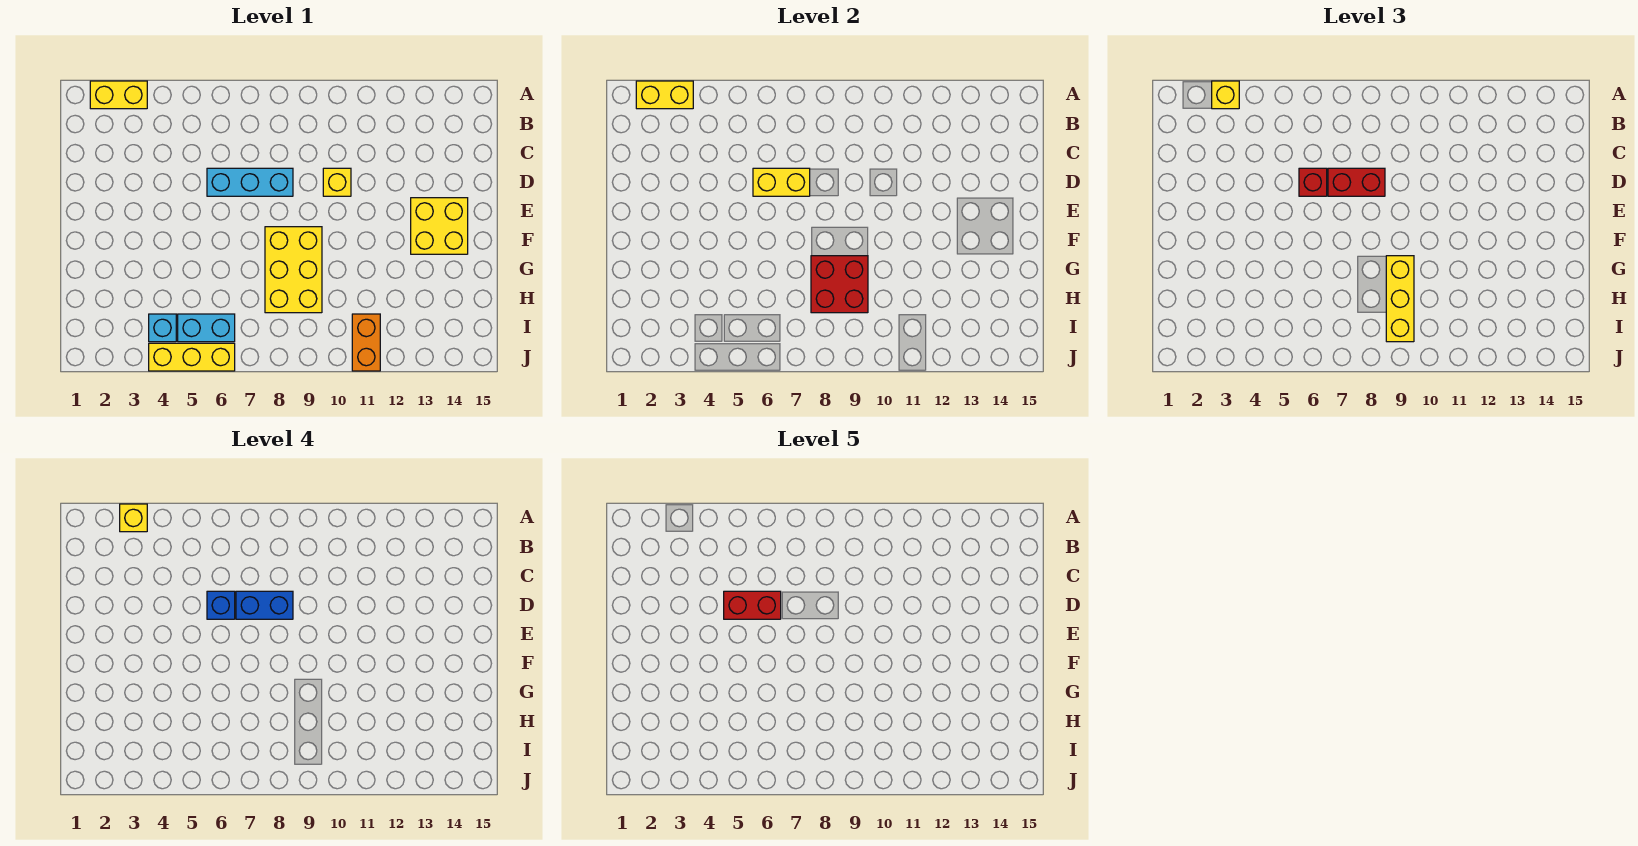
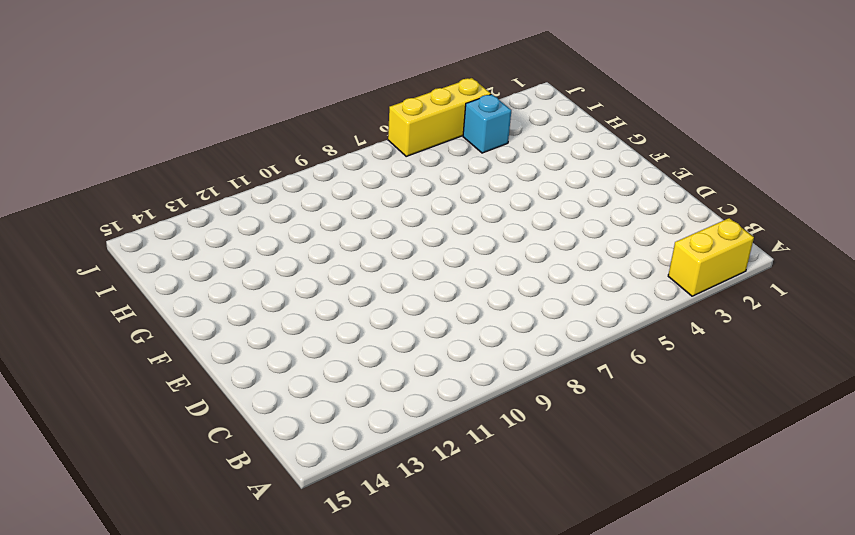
none -> cyan brick D6:D8 level 1
none -> yellow brick D10 level 1
none -> yellow brick E13:F14 level 1

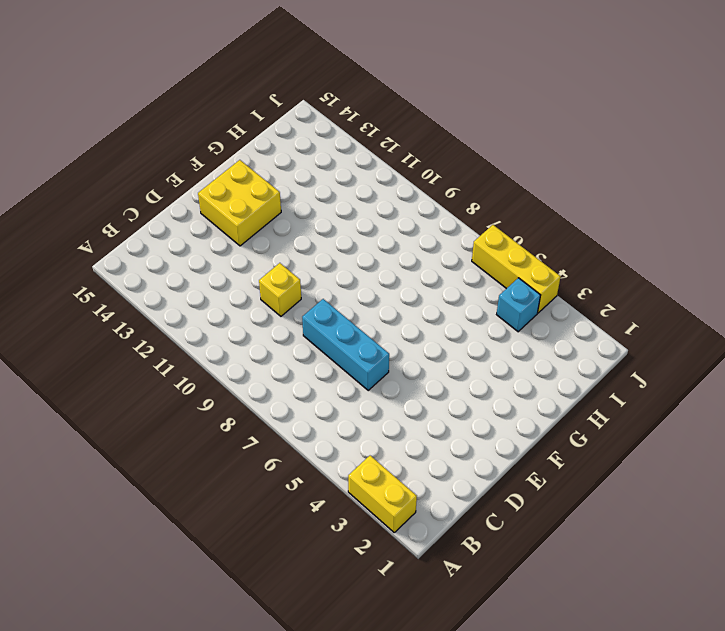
none -> yellow brick F8:H9 level 1
none -> cyan brick I5:I6 level 1
none -> orange brick I11:J11 level 1

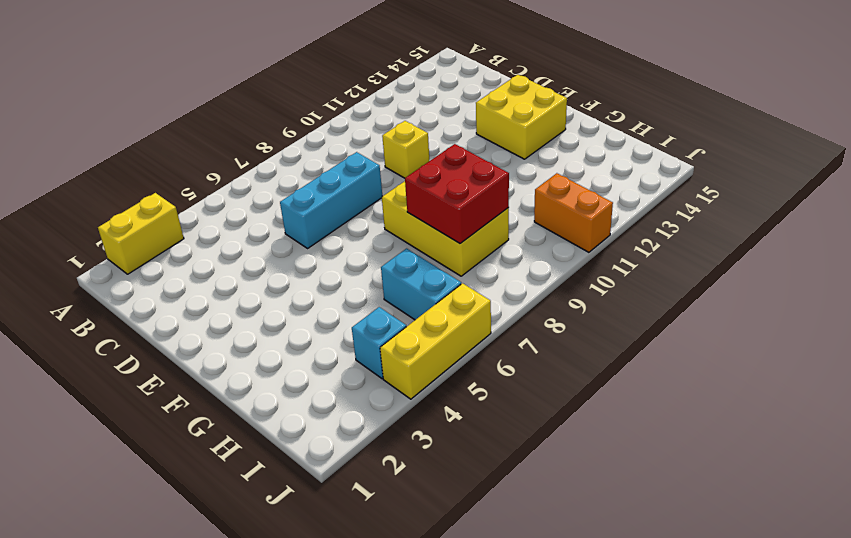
cyan brick H6:I6 level 1 -> cyan brick I5:I6 level 1
none -> yellow brick A2:A3 level 2
none -> yellow brick D6:D7 level 2
none -> yellow brick A3 level 3

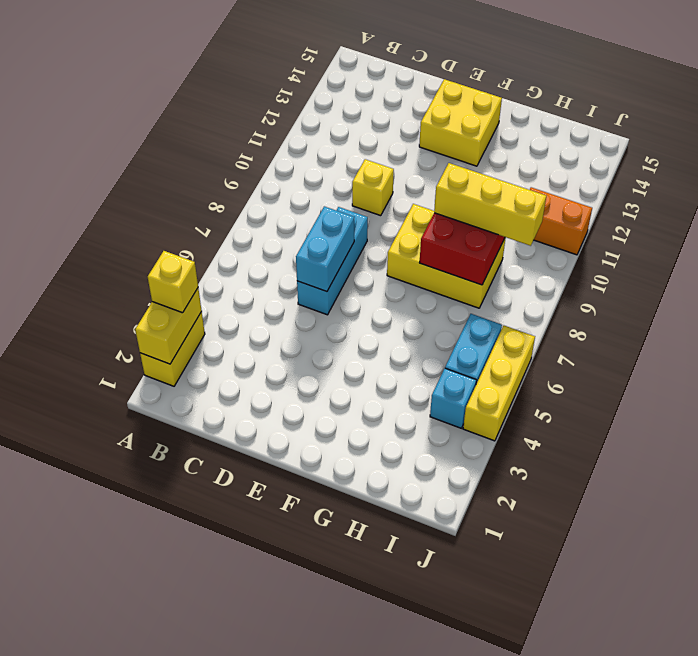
cyan brick D6:D7 level 2 -> yellow brick D6:D7 level 2
none -> red brick D6 level 3
none -> red brick D7:D8 level 3
none -> yellow brick A3 level 4

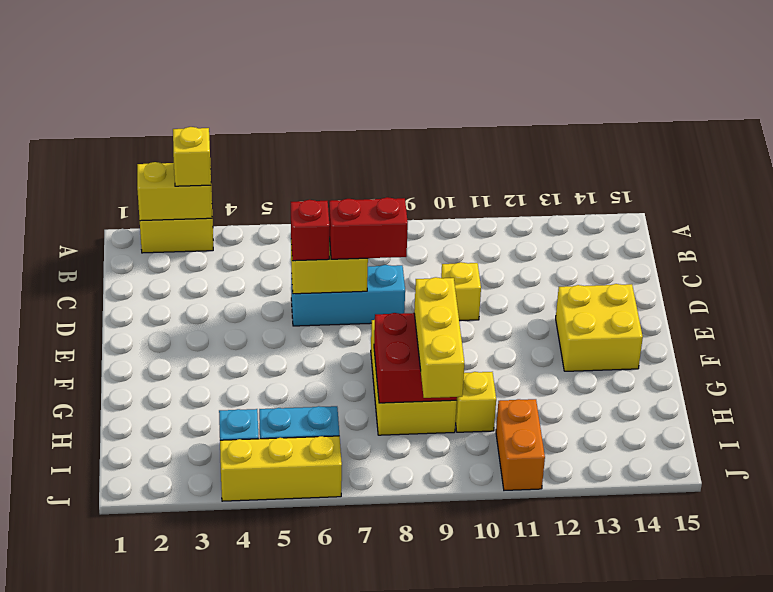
yellow brick H10 level 1 -> yellow brick A3 level 4
none -> blue brick D6 level 4
none -> blue brick D7:D8 level 4
none -> red brick D5:D6 level 5

